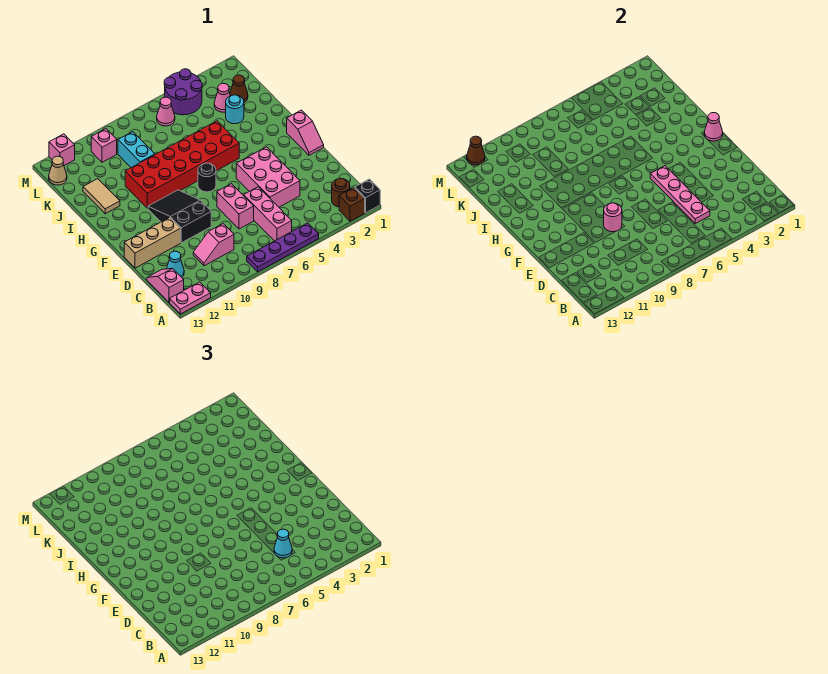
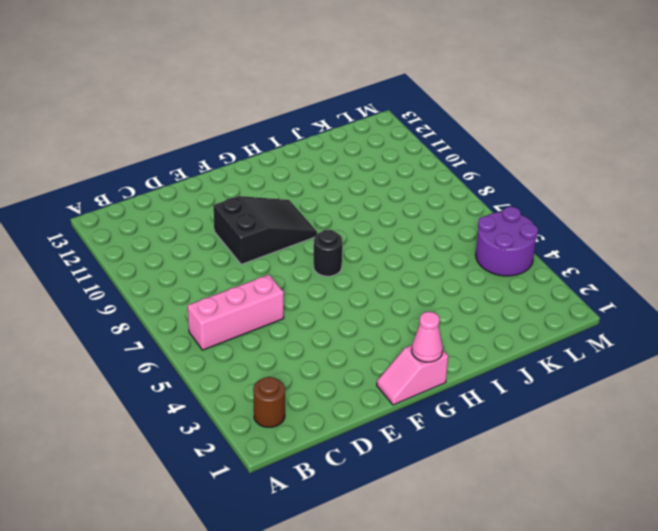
none -> black brick A1 level 1
none -> brown brick A2 level 1
none -> purple plate A5:A8 level 1
none -> pink plate A12:A13 level 1

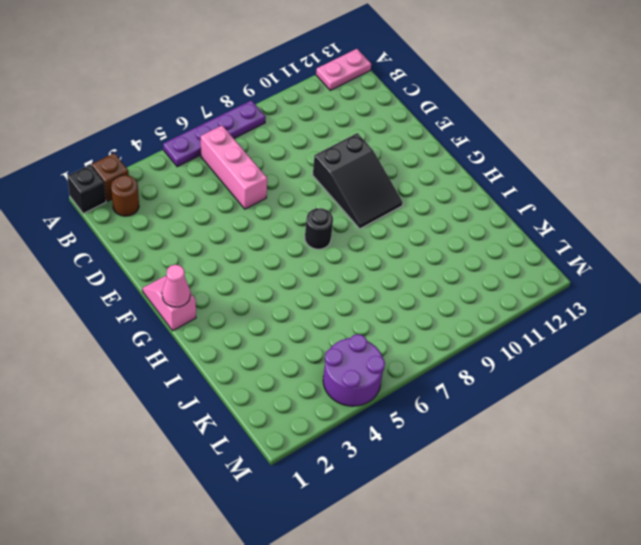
none -> pink slope B13:C13 level 1 top B
none -> pink slope C9:C10 level 1 top 9
none -> cyan cone C12 level 1
none -> pink brick D4:F5 level 1

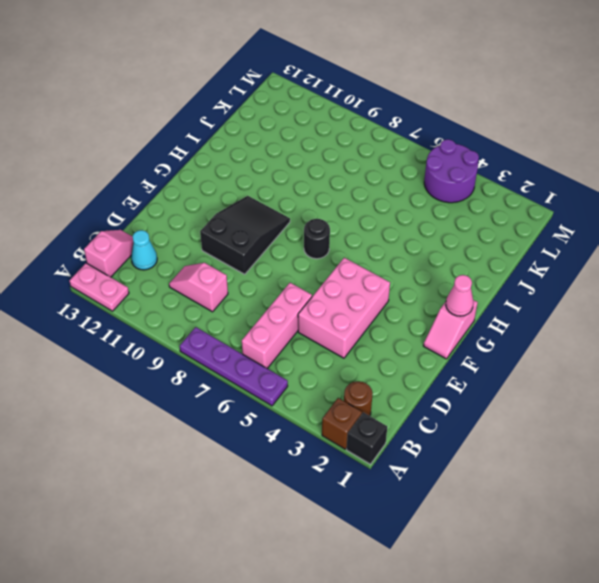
none -> pink brick D7:E7 level 1
none -> tan brick E11:E13 level 1
none -> red brick H5:I10 level 1
none -> tan tile I12:J12 level 1

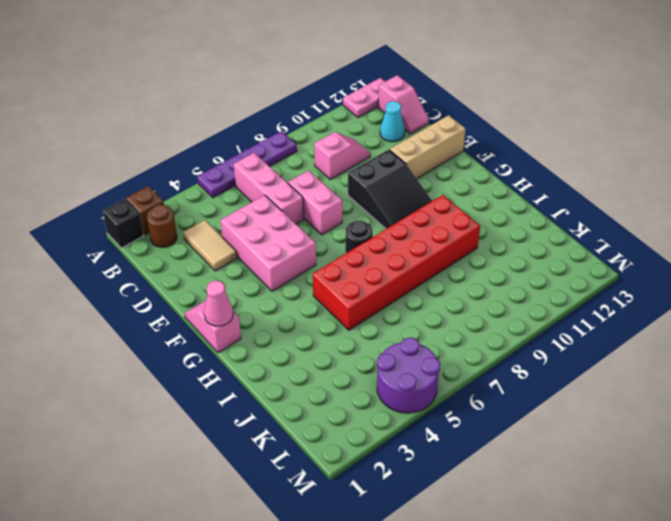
tan tile C3:D3 level 1 -> tan tile I12:J12 level 1
none -> cyan round brick J3 level 1
none -> cyan brick J9:K9 level 1
none -> brown cone K2 level 1
none -> pink cone K3 level 1

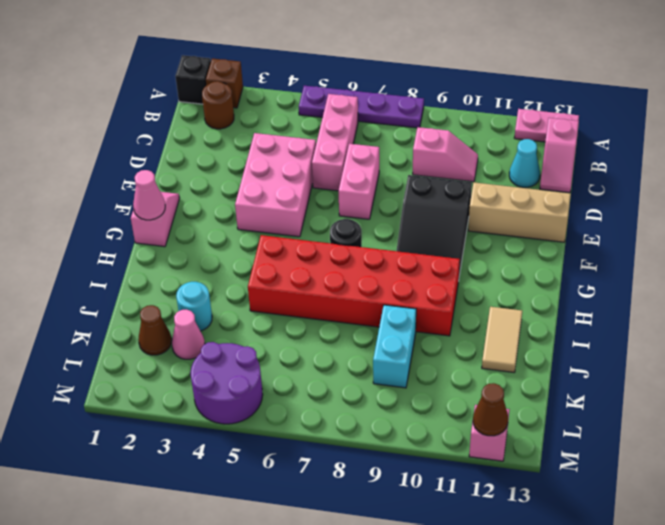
none -> pink cone L6 level 1
none -> pink brick L10 level 1
none -> tan cone L13 level 1
none -> pink plate C5:F5 level 2

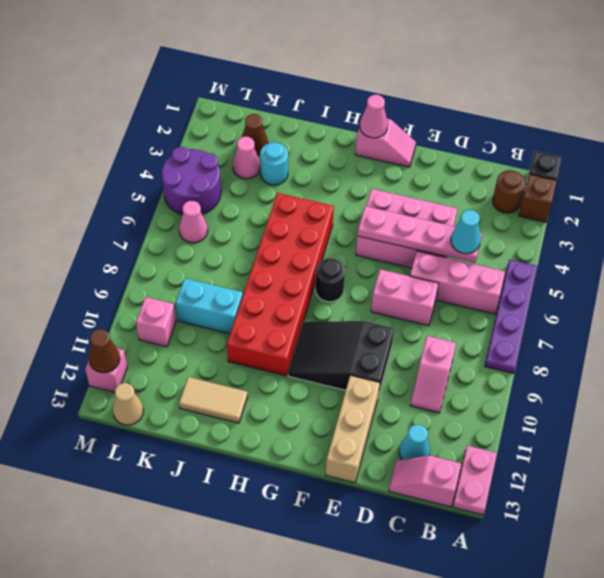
none -> pink round brick E9 level 2

